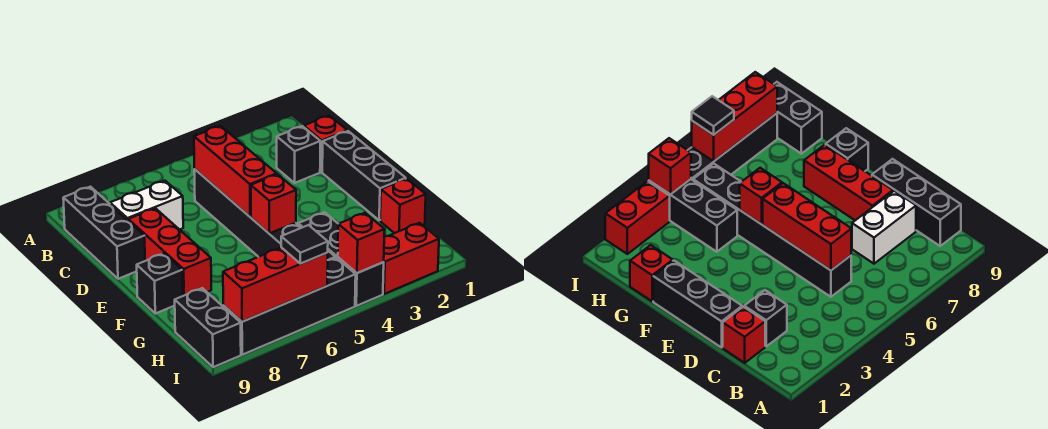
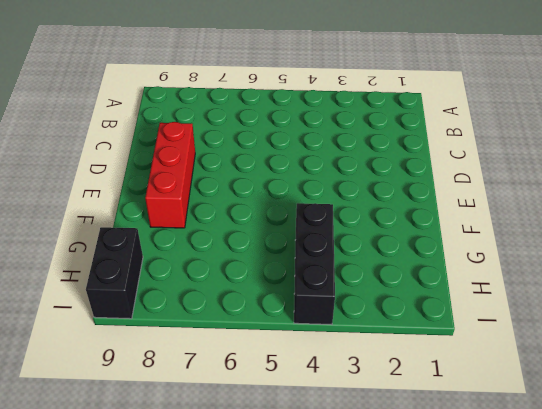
none -> black brick B9:D9 level 1
none -> red brick C1 level 1
none -> black brick C2 level 1

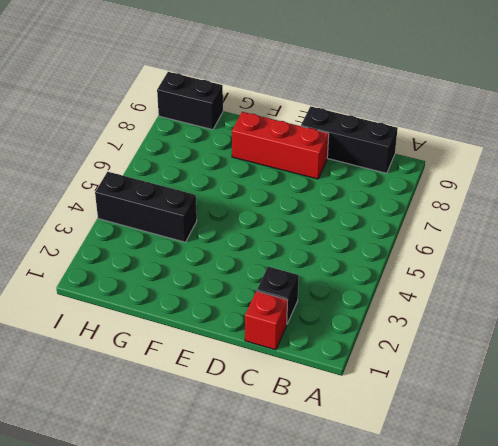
none -> black brick C5:H5 level 1
none -> white brick C7:C8 level 1
none -> black brick D1:F1 level 1

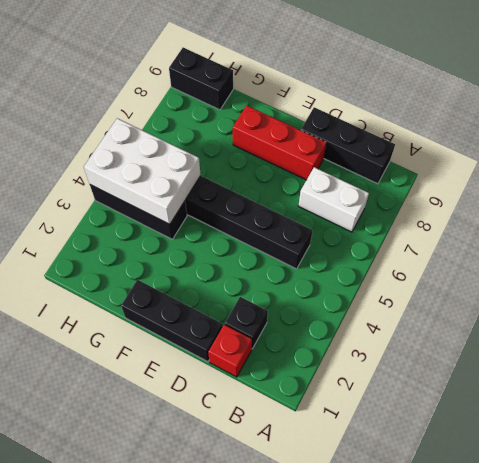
white brick B7:C7 level 1 -> white brick C7:C8 level 1
white brick G4:I5 level 2 -> red brick I4 level 2
none -> black brick F9 level 1
none -> red brick G1 level 1
none -> red brick I2:I3 level 1

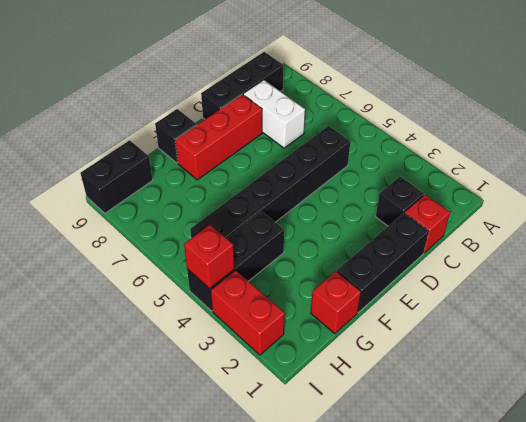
none -> black brick I5:I8 level 1
none -> red brick C5:E5 level 2
none -> red brick F5 level 2

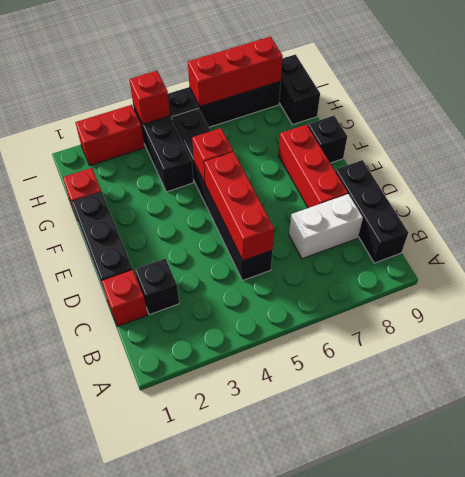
none -> black tile I6 level 3

